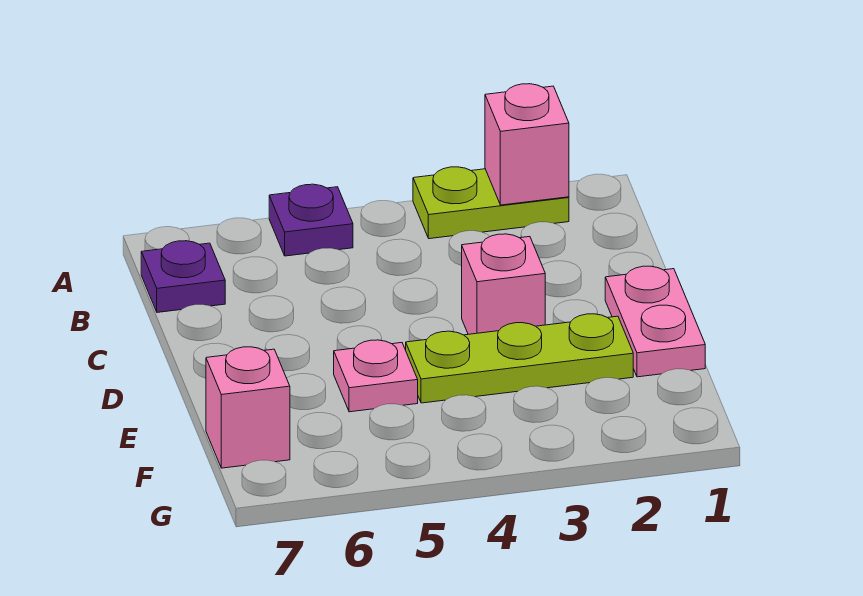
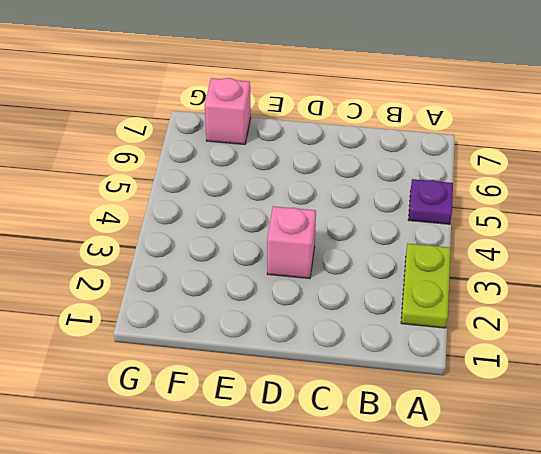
none -> purple plate B7 level 1
none -> pink plate D1:E1 level 1

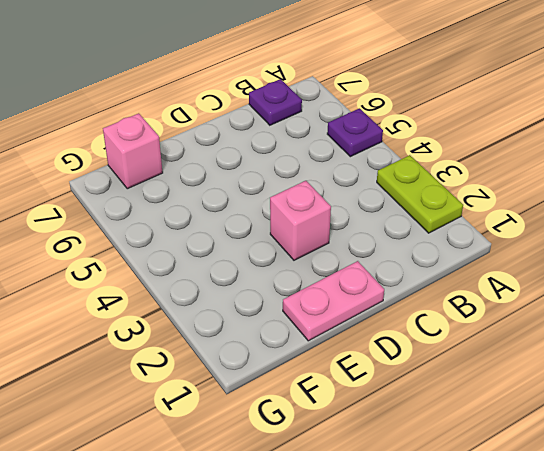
none -> lime plate E2:E4 level 1
none -> pink plate E5 level 1

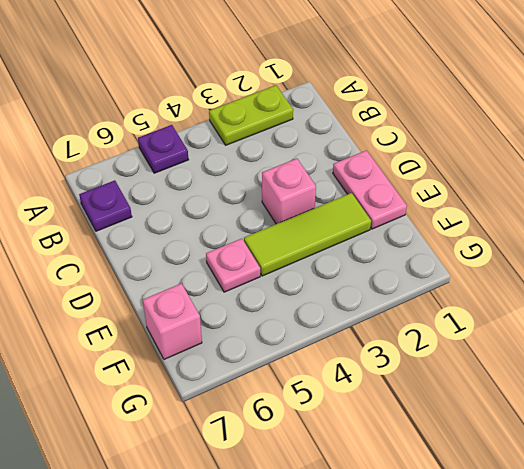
lime tile E2:E4 level 1 -> lime plate E2:E4 level 1
none -> pink brick A2 level 2

